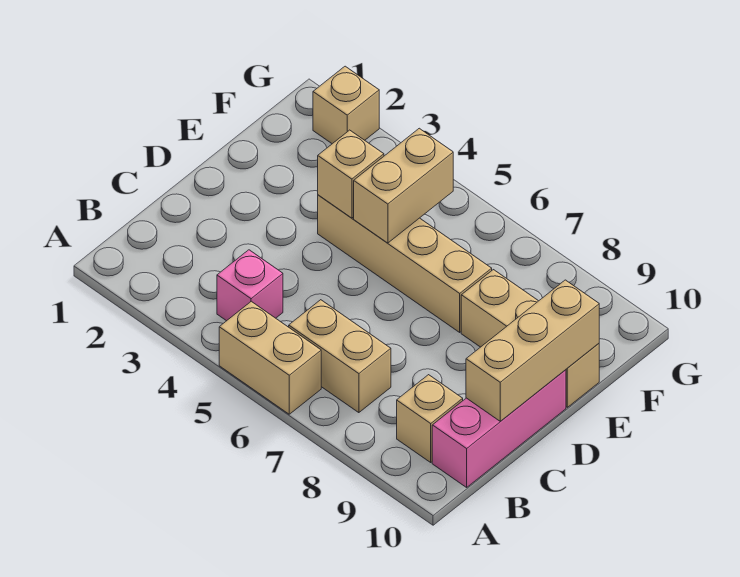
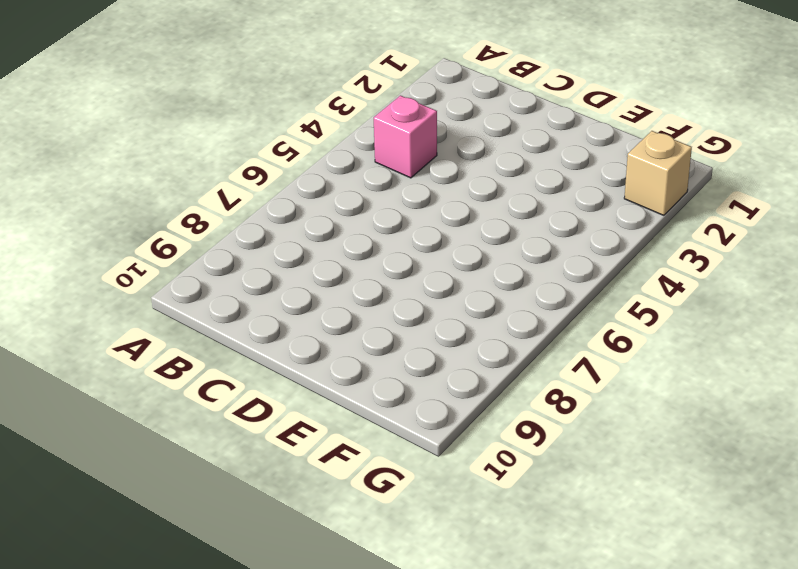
none -> tan brick A5:A6 level 1
none -> tan brick B6:B7 level 1

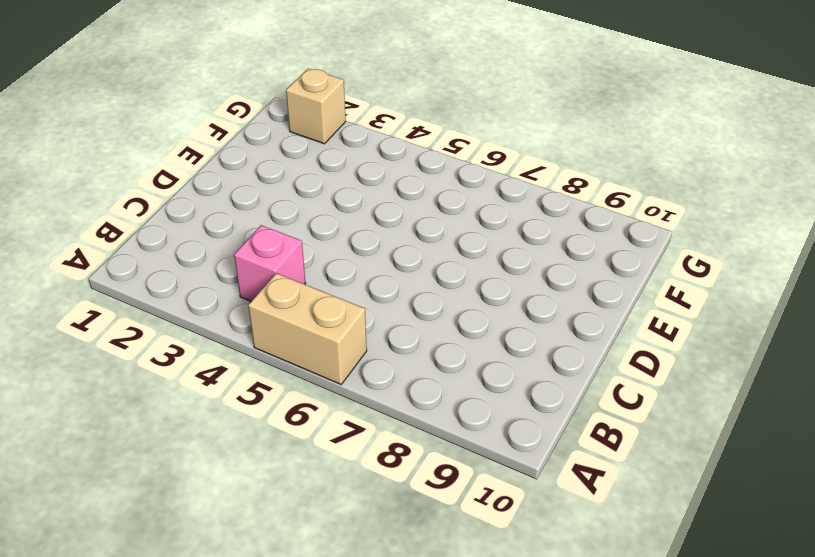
none -> tan brick B6:B7 level 1
none -> tan brick B9 level 1

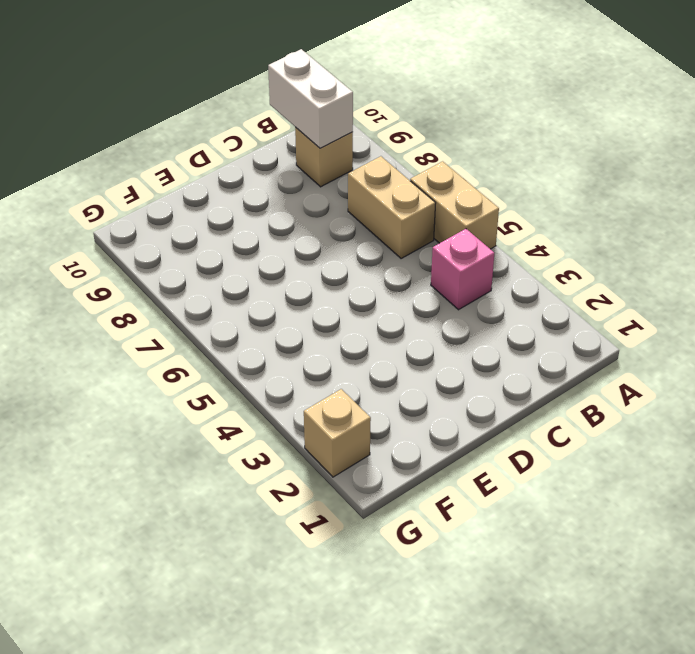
white brick B9:B10 level 2 -> none
none -> pink brick B10:D10 level 1
none -> tan brick E4:E7 level 1

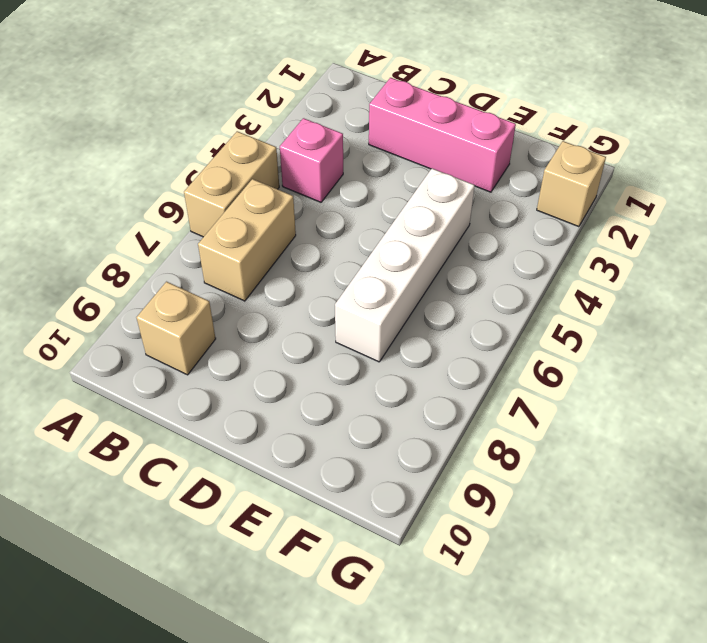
pink brick C2:E2 level 1 -> pink brick B10:D10 level 1
white brick E4:E7 level 1 -> tan brick E4:E7 level 1
none -> tan brick E8:E10 level 1
none -> tan brick C10:E10 level 2

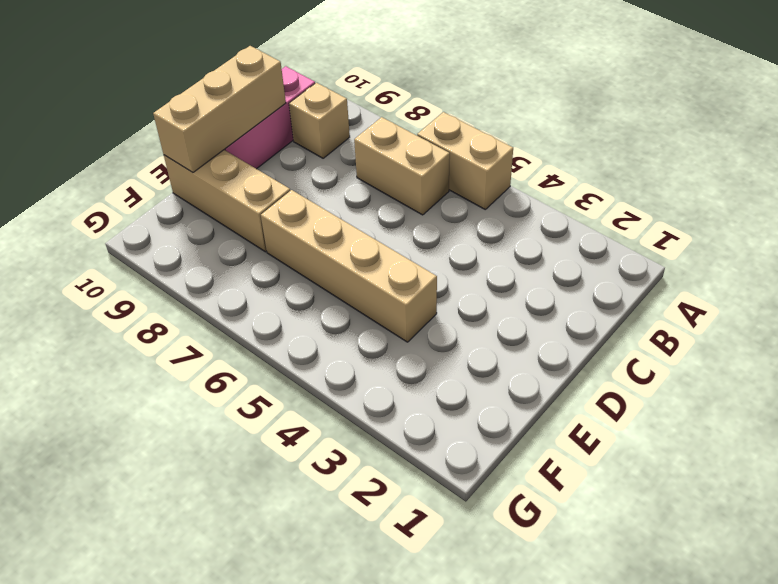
none -> pink brick B4 level 1
none -> tan brick G2 level 1

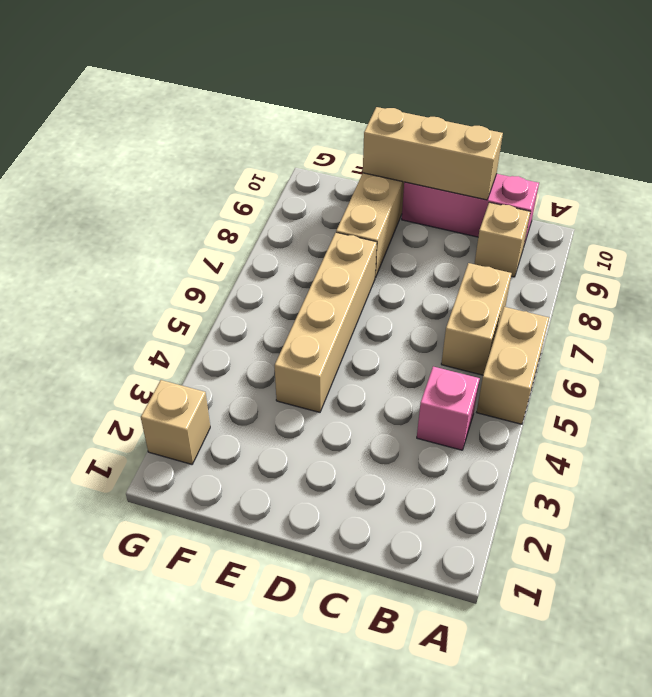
none -> tan brick E4 level 2
none -> tan brick E5:F5 level 2

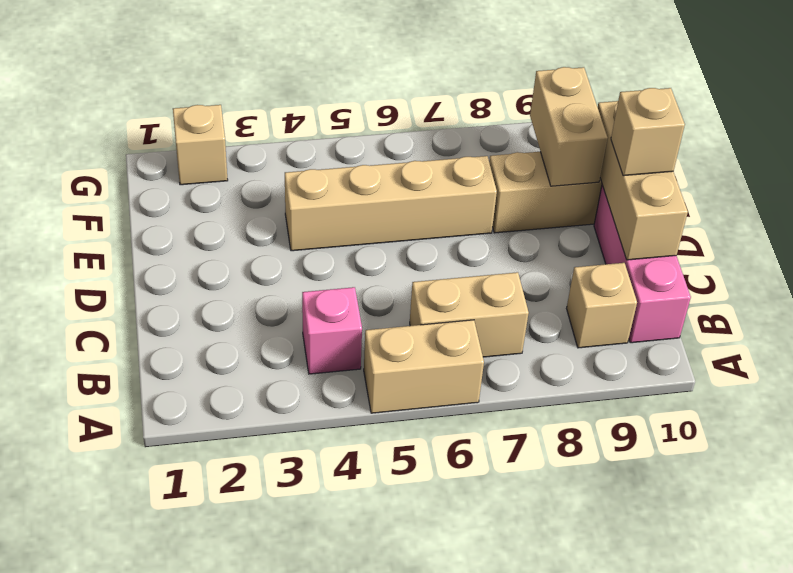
tan brick D10 level 3 -> tan brick E4 level 2
tan brick E9:F9 level 2 -> tan brick E5:F5 level 2

